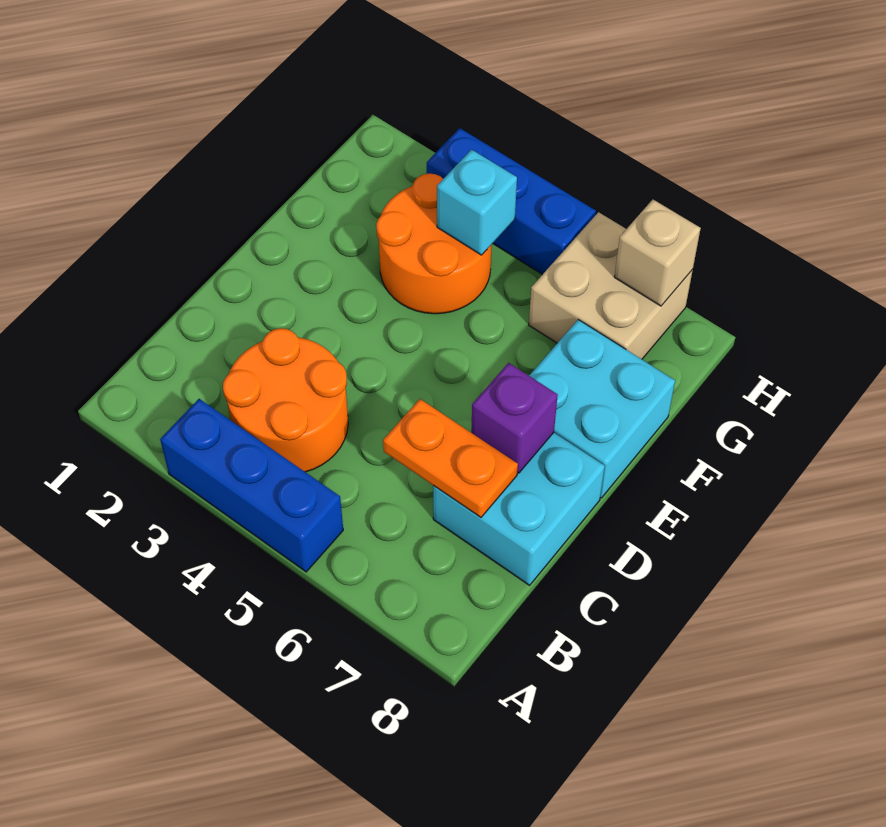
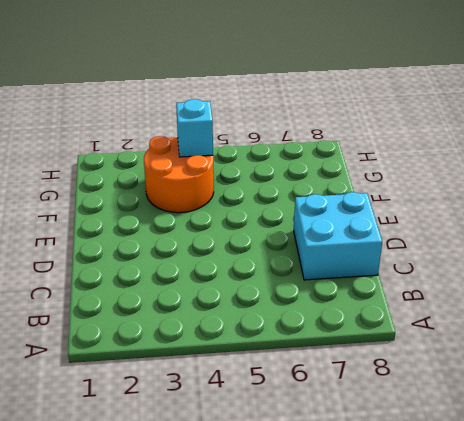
none -> blue brick A3:A5 level 1
none -> orange round brick B3:C4 level 1

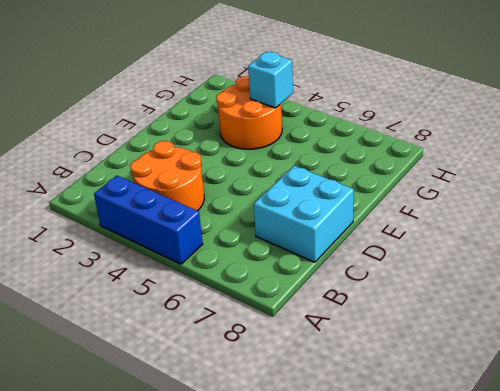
none -> cyan brick E7:F8 level 1
none -> tan brick G6:H7 level 1

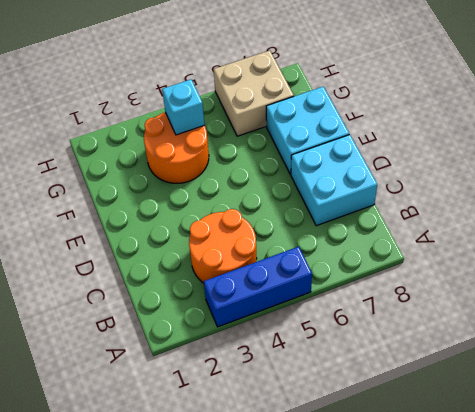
none -> blue brick H3:H5 level 1
none -> orange plate C6:C7 level 2

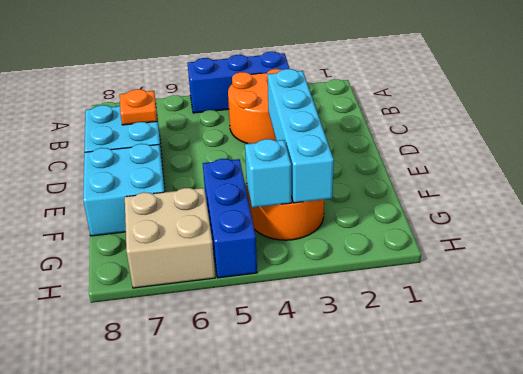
orange plate C7 level 2 -> orange plate C6:C7 level 2
cyan brick D3:G3 level 2 -> none
blue brick F5:H5 level 1 -> blue brick H3:H5 level 1
none -> purple brick D7 level 2
none -> tan brick H7 level 2

